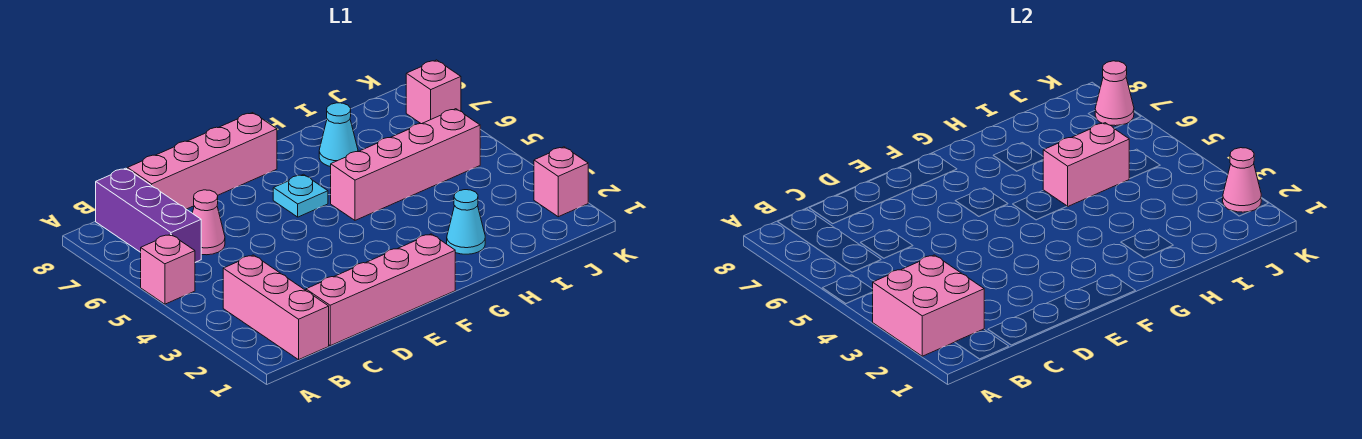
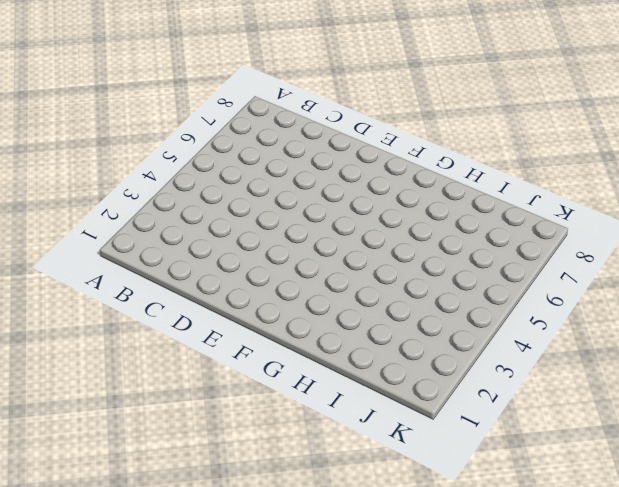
none -> pink brick A5 level 1
none -> pink brick B1:B3 level 1
none -> purple brick B6:B8 level 1

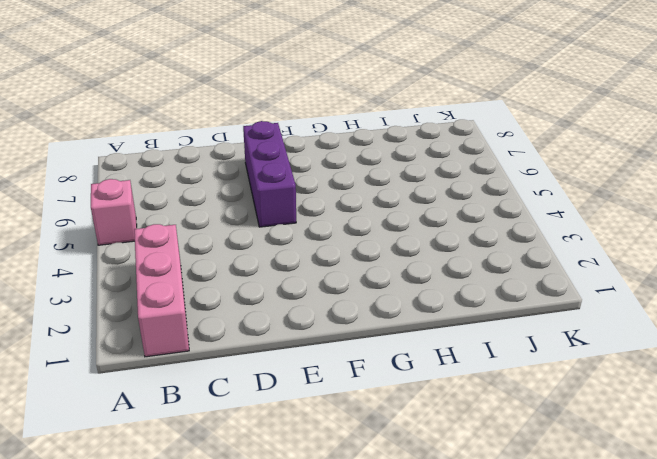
purple brick E5:E7 level 1 -> purple brick B6:B8 level 1
none -> pink brick C1:F1 level 1
none -> pink cone C6 level 1
none -> pink brick C8:F8 level 1

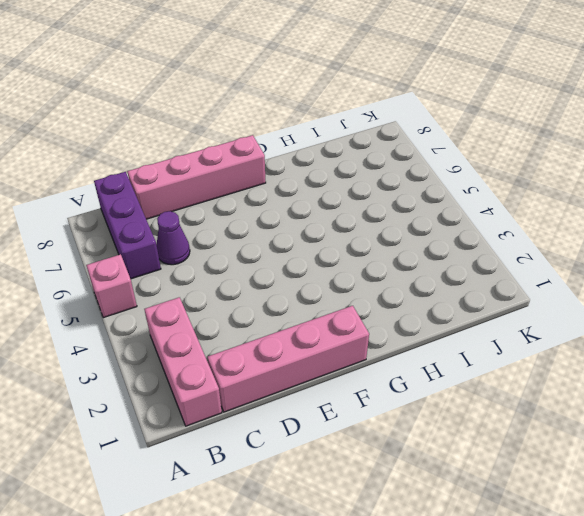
purple cone C6 level 1 -> pink cone C6 level 1
none -> cyan plate F6 level 1
none -> pink brick G5:J5 level 1
none -> cyan cone H2 level 1

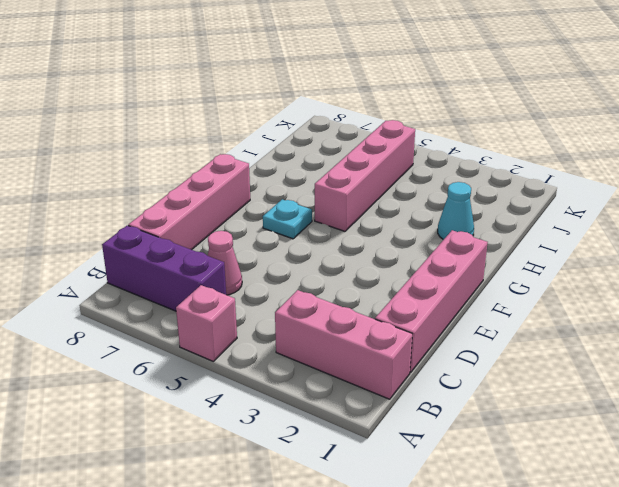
none -> cyan cone H7 level 1
none -> pink brick K2 level 1
none -> pink brick K7 level 1

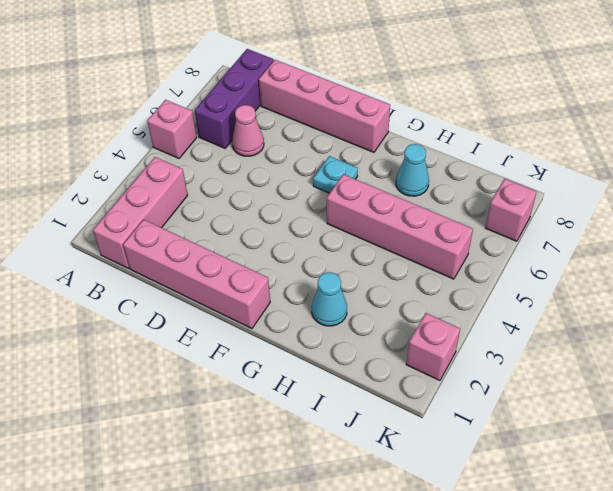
none -> pink brick A2:B3 level 2
none -> pink brick H5:I5 level 2
none -> pink cone K2 level 2

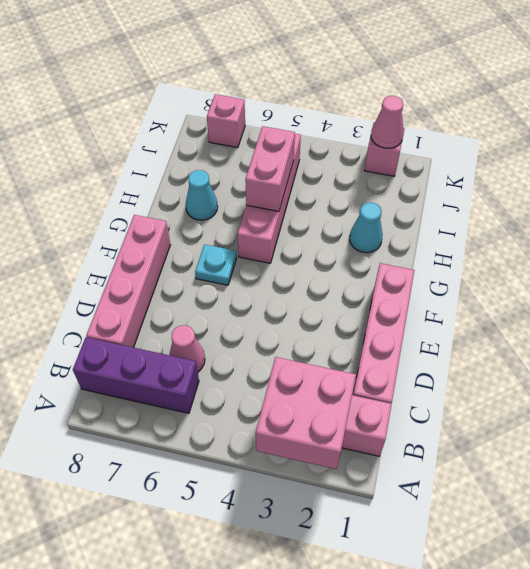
none -> pink brick A5 level 1
none -> pink cone K7 level 2

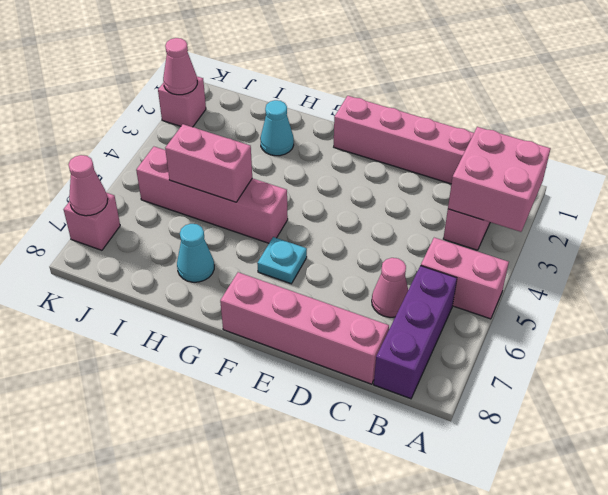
pink brick A5:B5 level 1 -> pink brick A5 level 1

